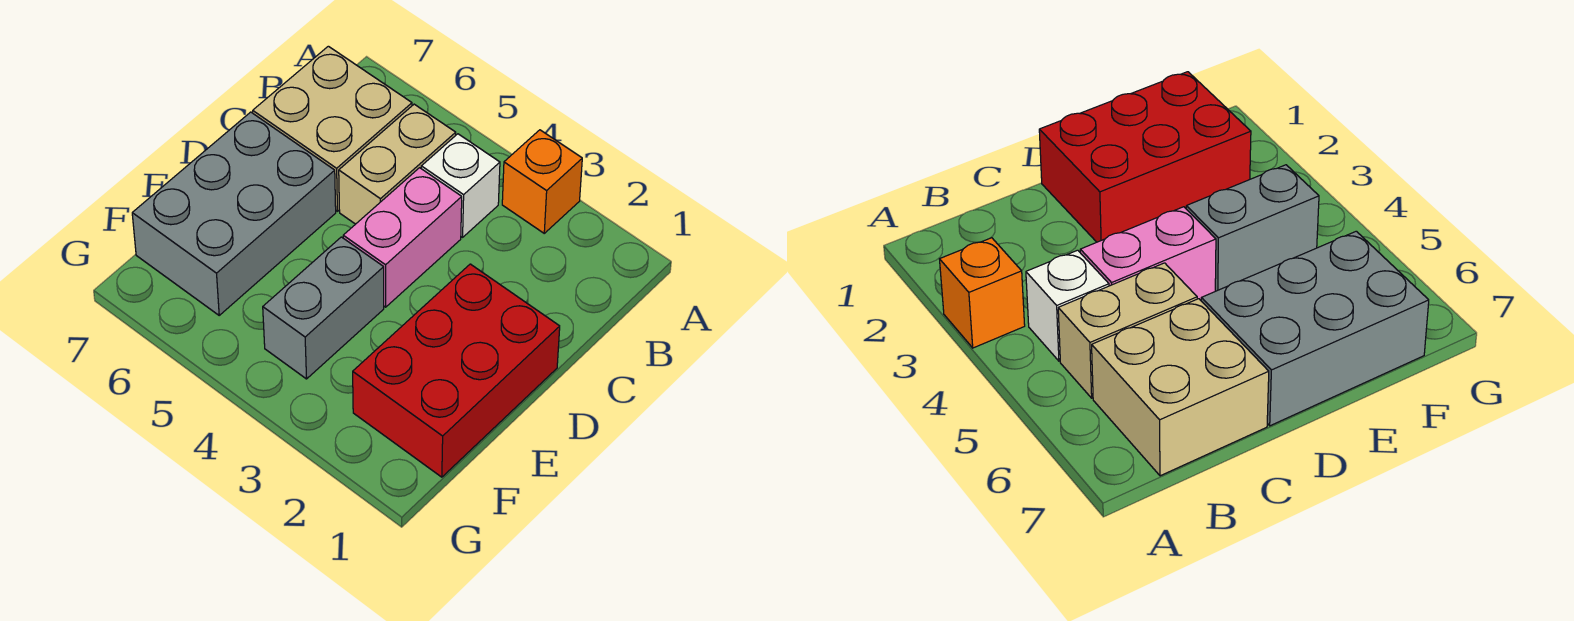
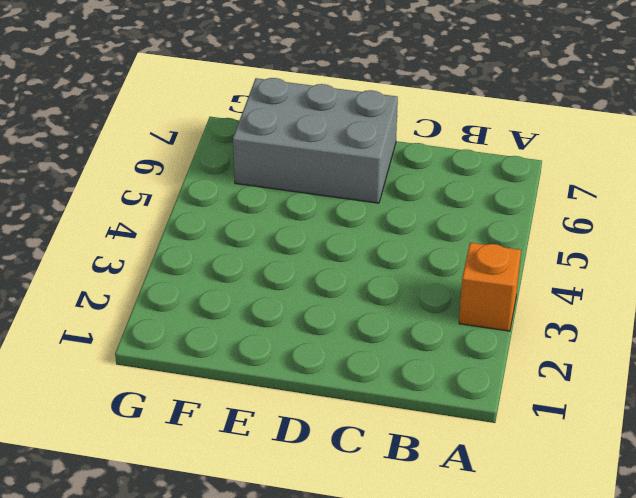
none -> white brick B4 level 1
none -> tan brick B5:C5 level 1

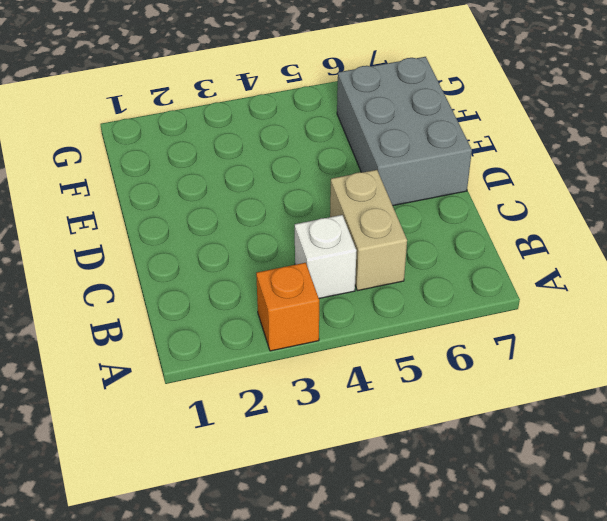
none -> tan brick B6:C7 level 1
none -> pink brick C4:D4 level 1

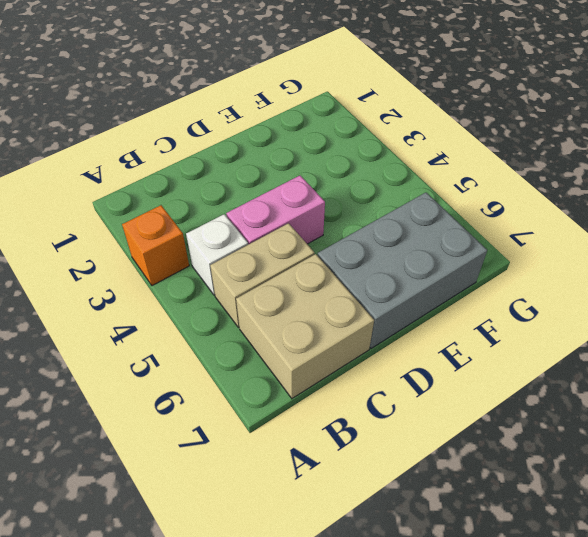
none -> red brick D1:F2 level 1
none -> grey brick E4:F4 level 1

